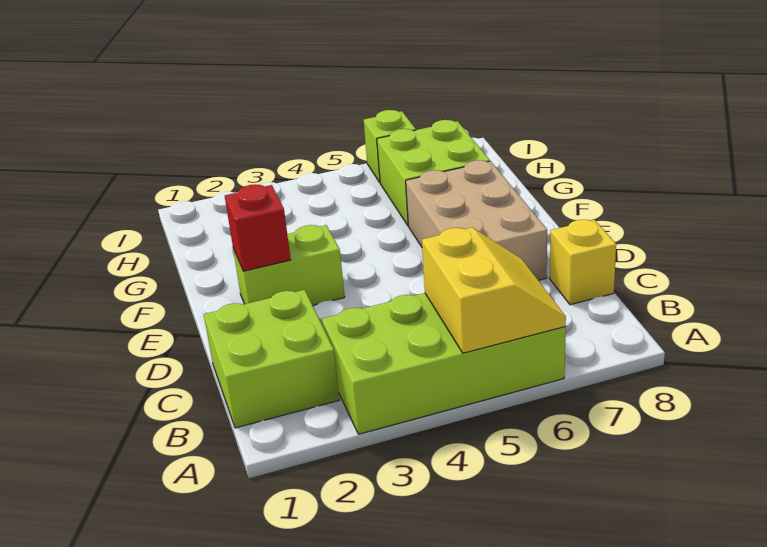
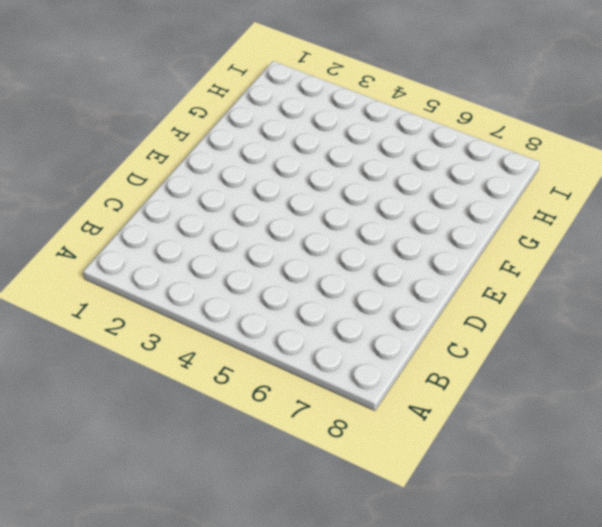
none -> lime brick A3:B6 level 1
none -> lime brick B1:C2 level 1

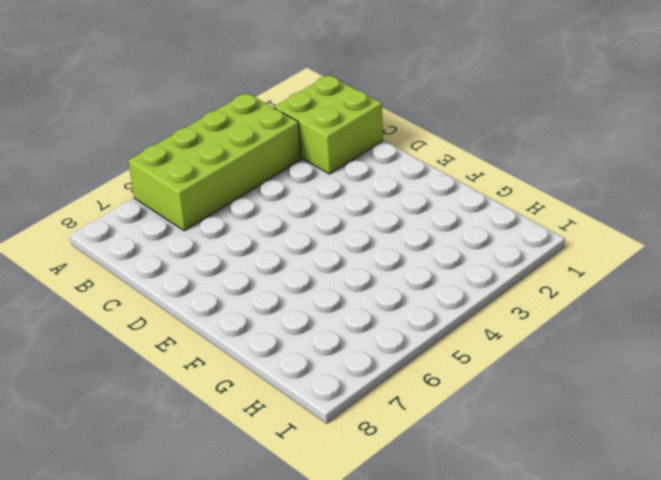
none -> yellow brick C8 level 1
none -> tan brick D6:F7 level 1

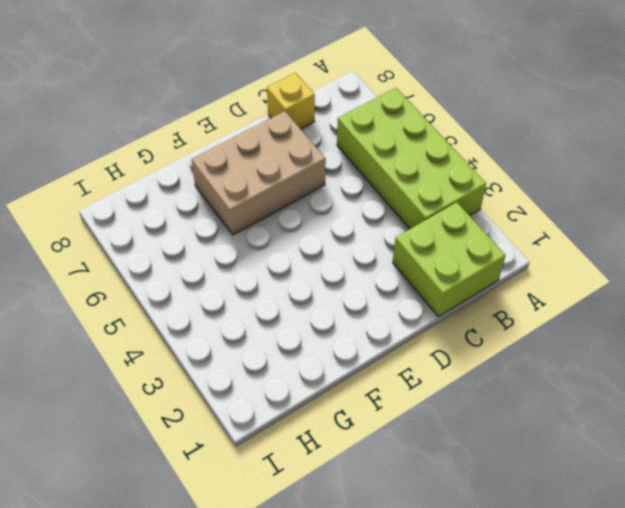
none -> lime brick E2:E3 level 1
none -> lime brick G6:H7 level 1

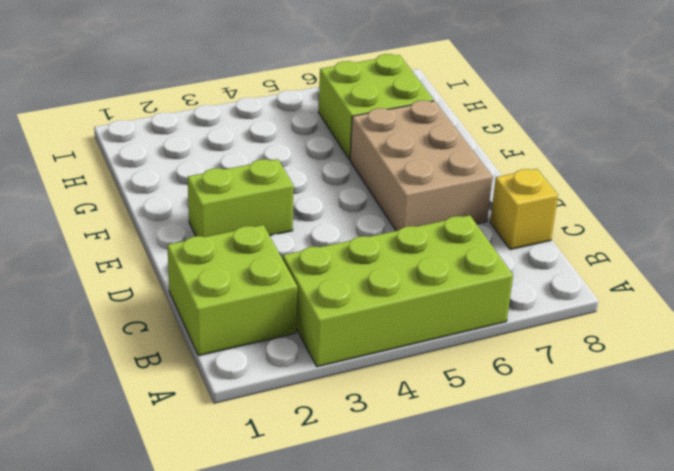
none -> lime brick I6 level 1
none -> yellow slope A5:B6 level 2 top 5

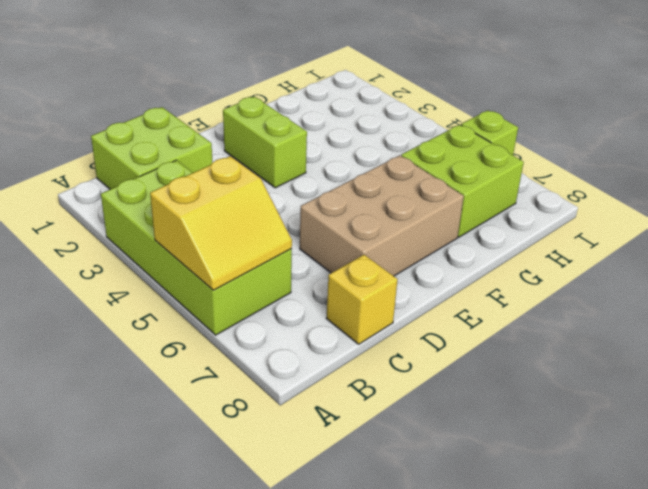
none -> red brick E2 level 2

